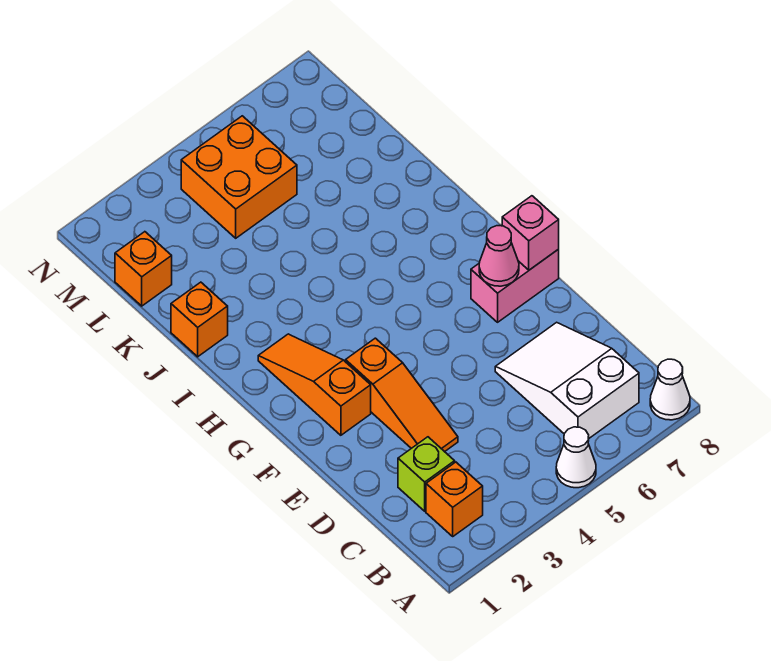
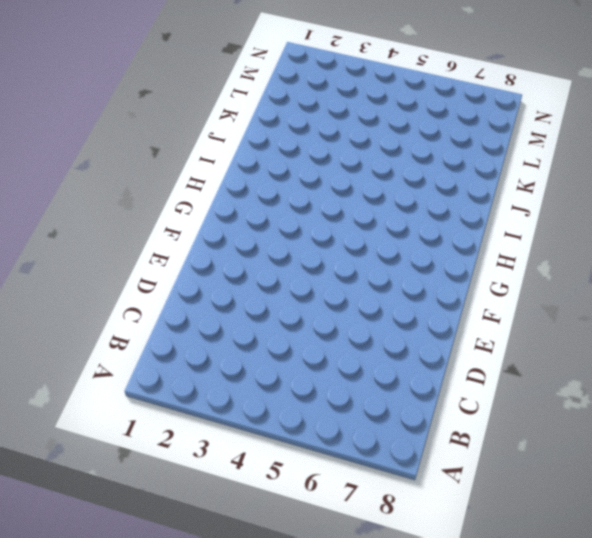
none -> white cone A5 level 1
none -> white cone A8 level 1
none -> orange brick B2 level 1

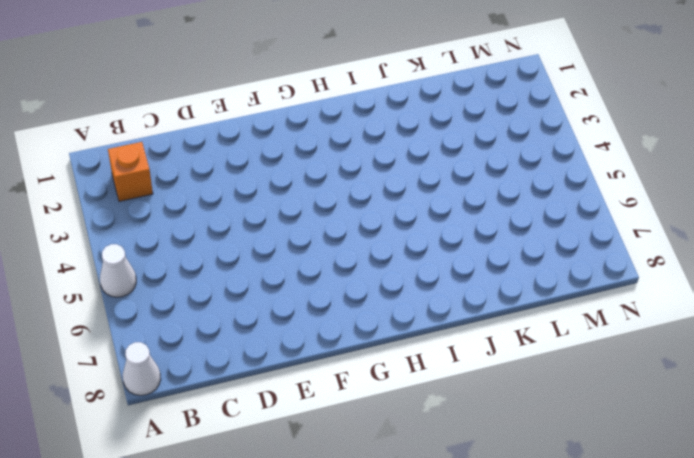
none -> white slope B6:D7 level 1 top B
none -> lime brick C2 level 1
none -> orange slope D3:F3 level 1 top F

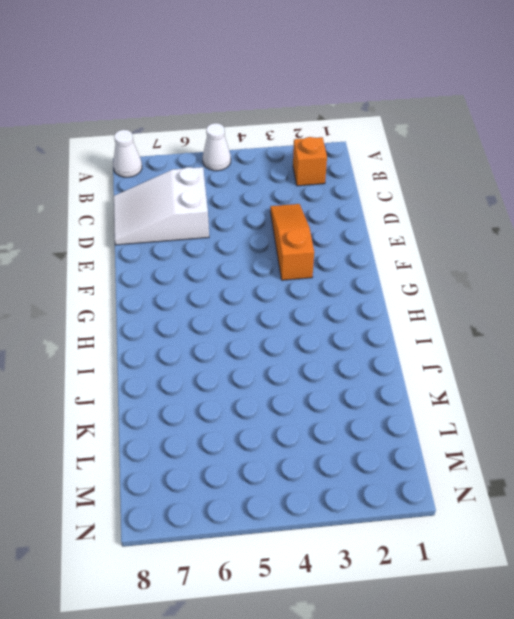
white slope C6:D8 level 1 top 6 -> white slope B6:D7 level 1 top B
none -> lime brick C2 level 1
none -> orange slope F2:H2 level 1 top F
none -> pink brick F7:F8 level 1

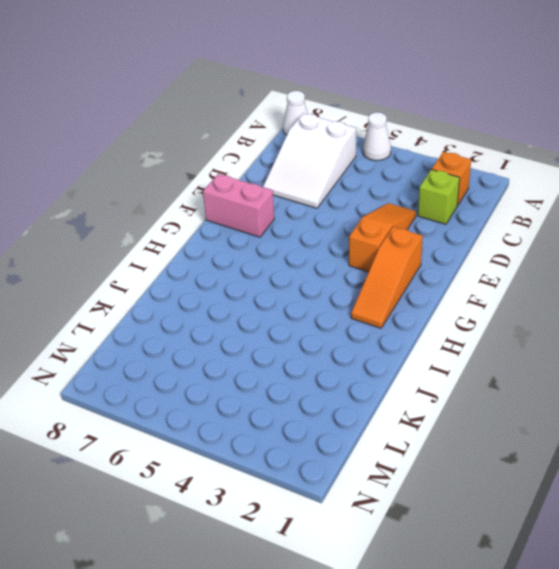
none -> orange brick J1 level 1
none -> orange brick L1 level 1
none -> orange brick L4:M5 level 1

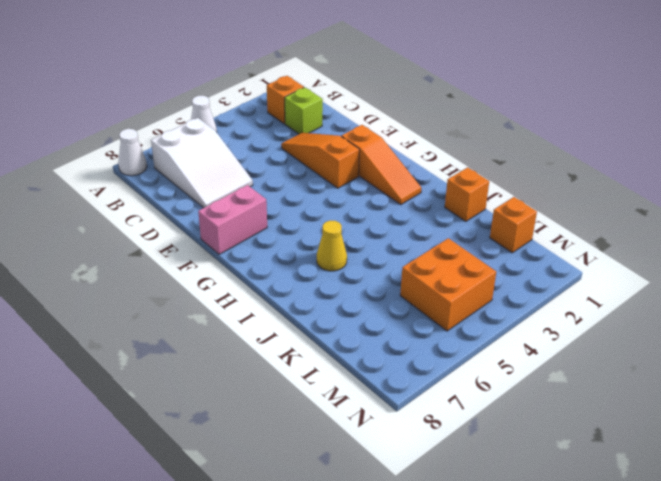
yellow cone I6 level 1 -> none
none -> pink cone F7 level 2
none -> pink brick F8 level 2

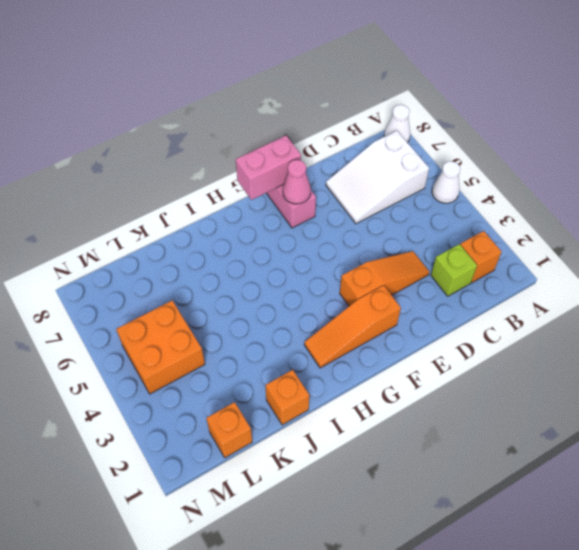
pink brick F8:G8 level 2 -> pink brick F8 level 2

